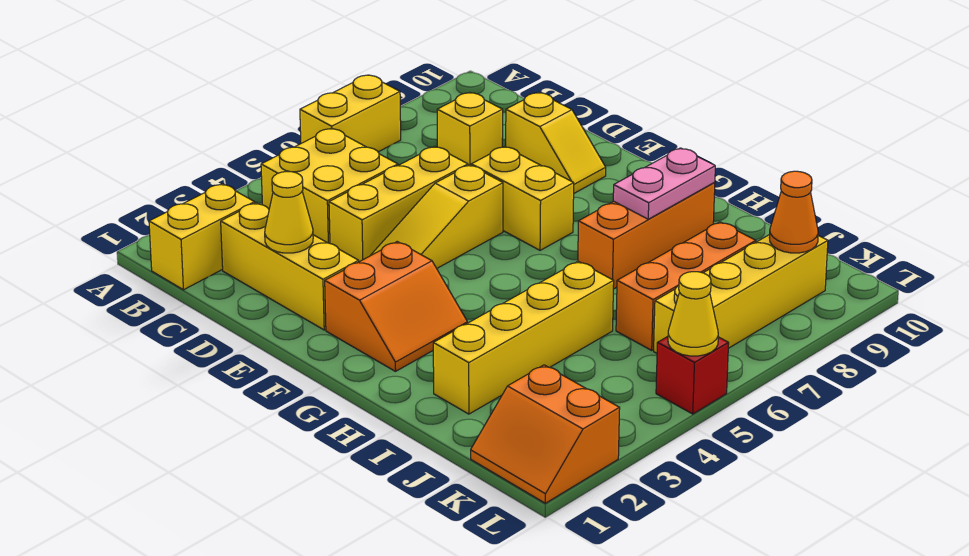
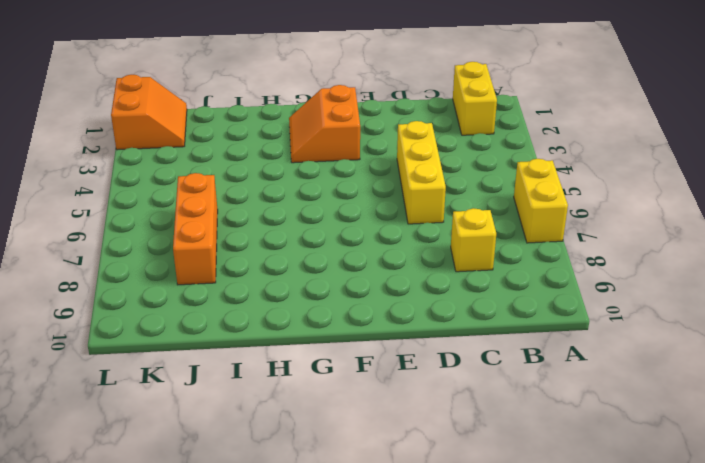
orange slope K1:L2 level 1 top L -> orange slope K1:L2 level 1 top 2
none -> yellow brick B4:C5 level 1
none -> yellow brick C2:E2 level 1
none -> yellow slope D9:E9 level 1 top D

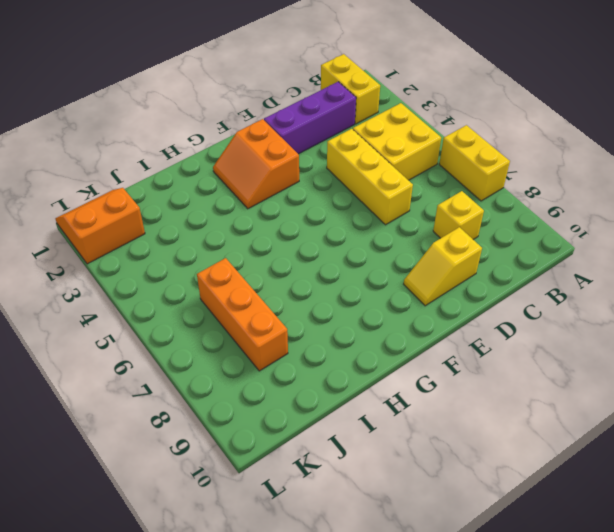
purple brick C2:E2 level 1 -> yellow brick C2:E2 level 1
none -> yellow slope E4:E6 level 1 top 6
none -> yellow brick E7:F7 level 1
none -> orange brick H7:H9 level 1

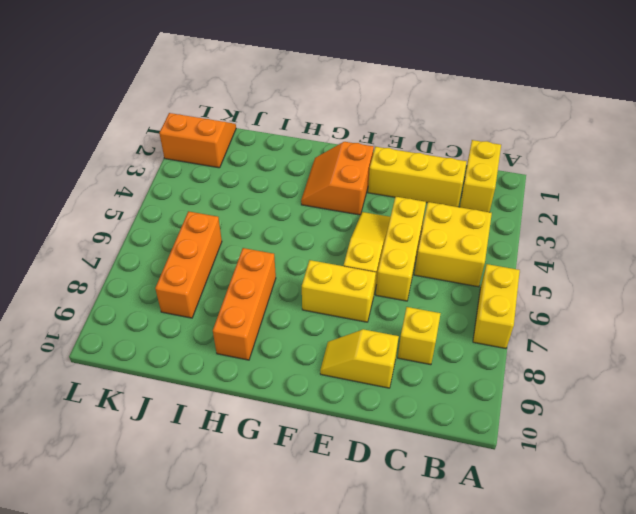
none -> yellow brick I2:I5 level 1
none -> yellow brick K6:K9 level 1
none -> red brick L5 level 1

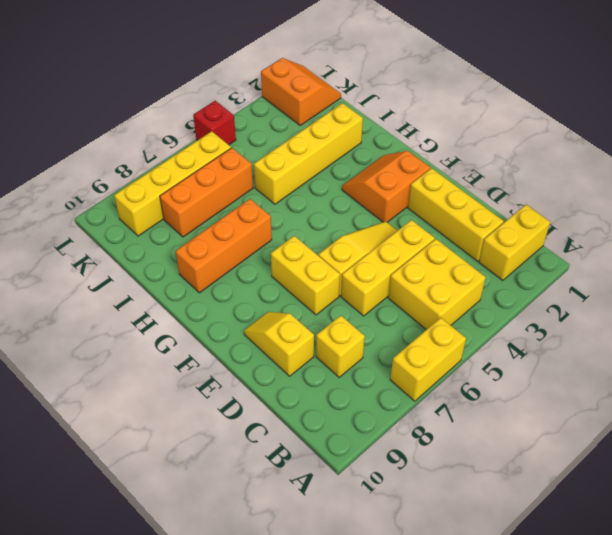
none -> yellow cone D2 level 2
none -> pink plate H8:H9 level 2
none -> orange cone K9 level 2

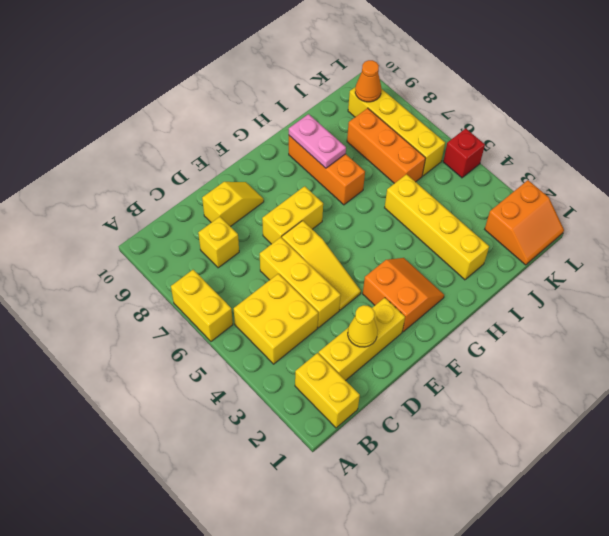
none -> yellow cone L5 level 2

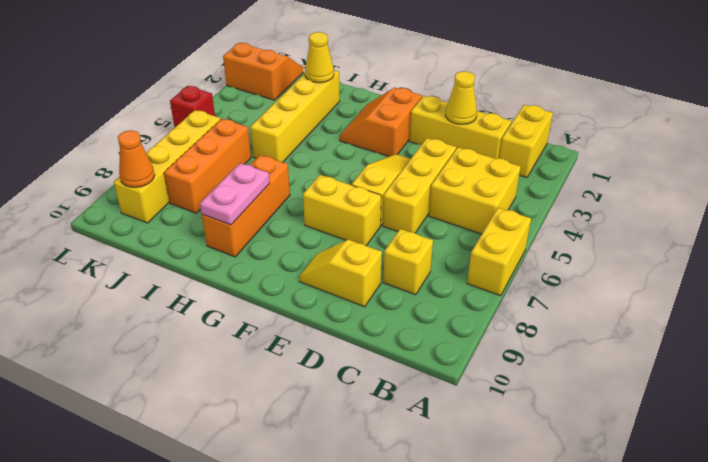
yellow cone I2 level 2 -> yellow cone L5 level 2

